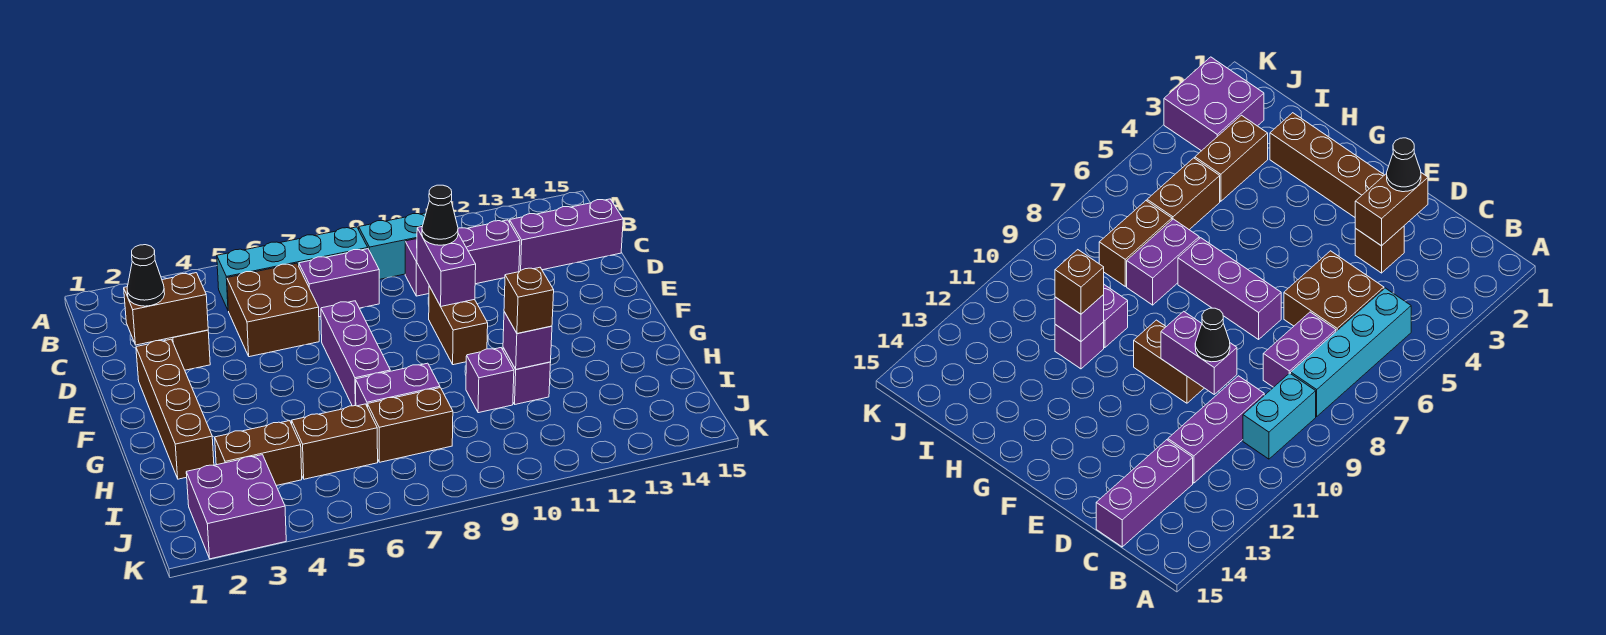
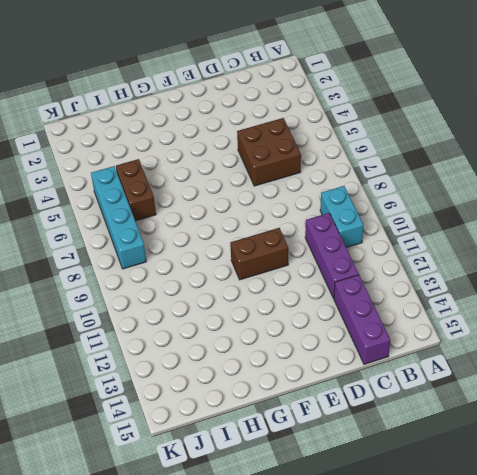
cyan brick J5:J8 level 1 -> cyan brick B5:B8 level 1
none -> purple brick C7:C8 level 1
none -> brown brick D3 level 1
none -> brown brick E2:H2 level 1

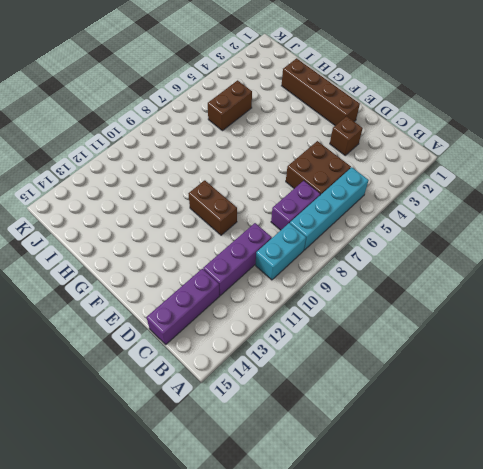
none -> purple brick E7:G7 level 1
none -> purple brick H7:H8 level 1
none -> purple brick H10 level 1

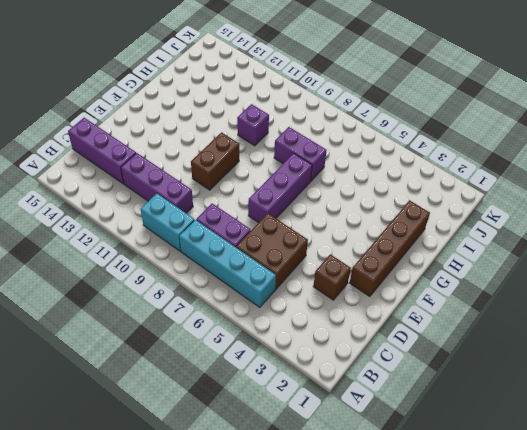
none -> purple brick H11 level 1
none -> brown brick I3:I4 level 1
none -> brown brick I5:I6 level 1

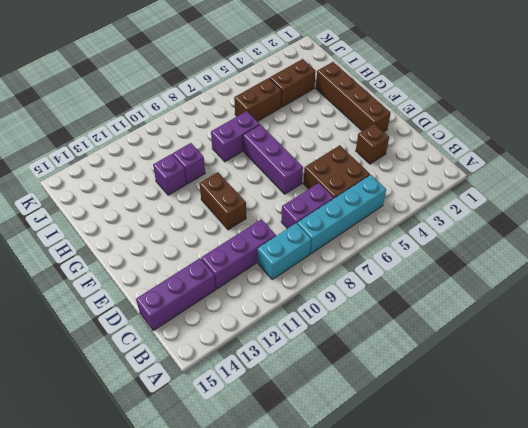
none -> brown brick I7:I8 level 1
none -> purple brick J2:K3 level 1
none -> brown brick D2:D3 level 2

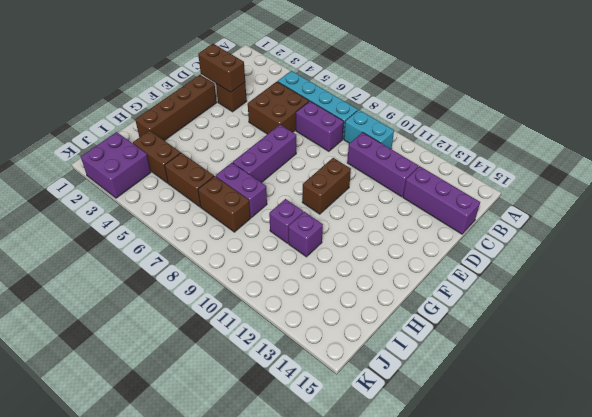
none -> purple brick D10:E10 level 2
none -> purple brick H11 level 2
none -> black cone D2 level 3

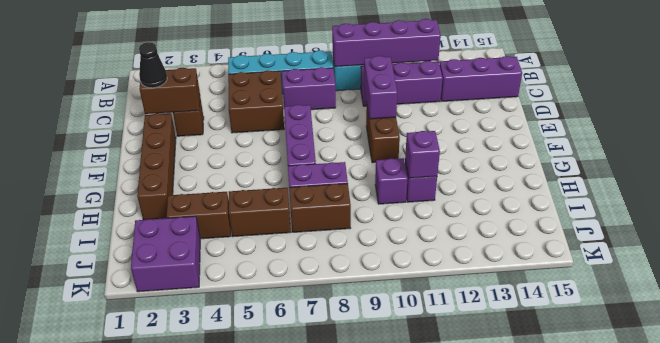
purple brick B9:B12 level 2 -> none
none -> black cone D10 level 3
none -> brown brick H11 level 3

